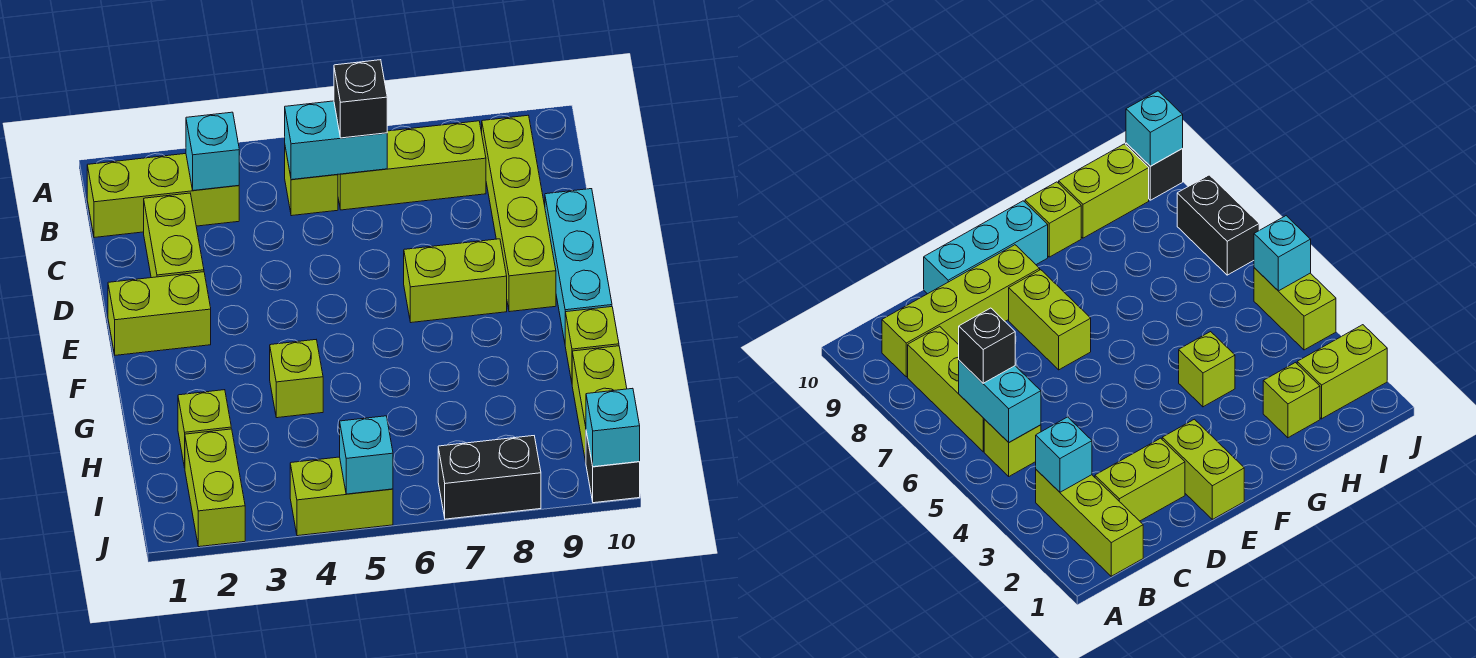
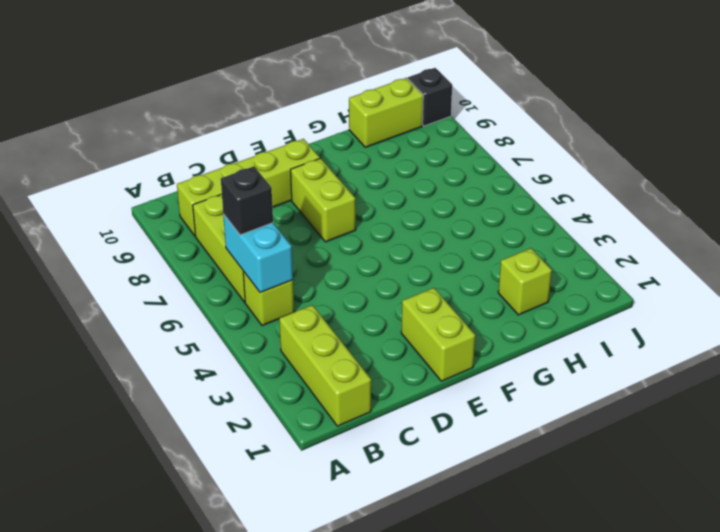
none -> lime brick C2:D2 level 1
none -> cyan brick D10:F10 level 1
none -> lime brick G4 level 1

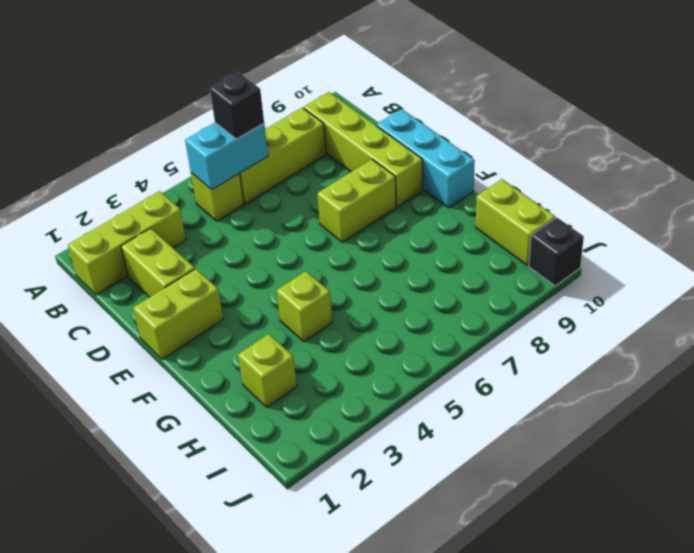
none -> lime brick G10 level 1
none -> lime brick I2:J2 level 1
none -> lime brick J4:J5 level 1

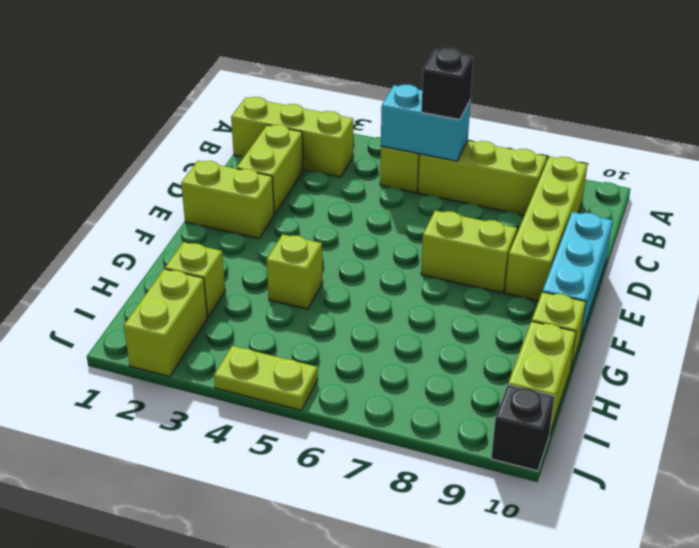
lime plate J4:J5 level 1 -> lime brick J4:J5 level 1
none -> black brick J7:J8 level 1
none -> cyan brick B3 level 2
none -> cyan brick J5 level 2

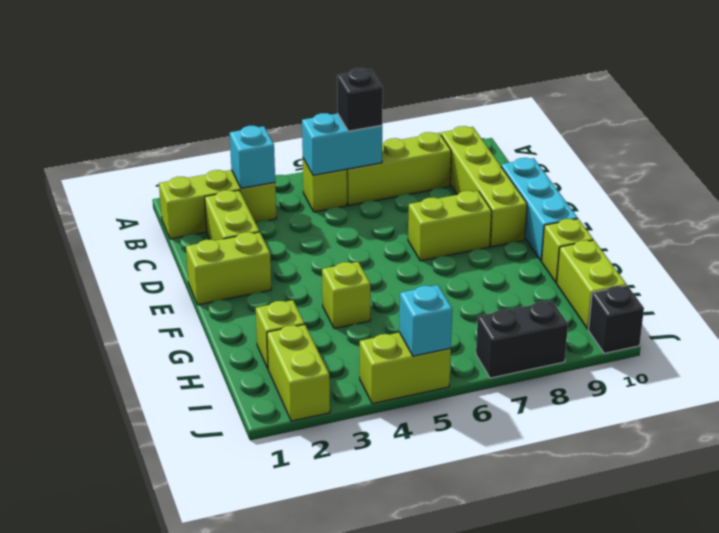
none -> cyan brick J10 level 2

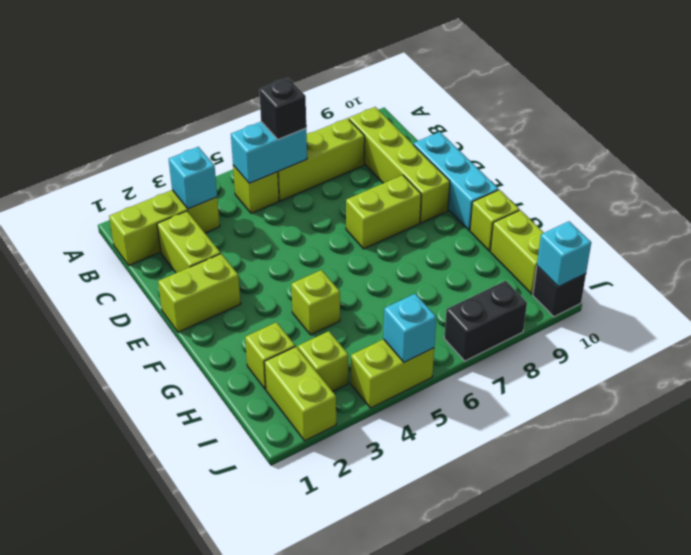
lime brick I3 level 1 -> none

